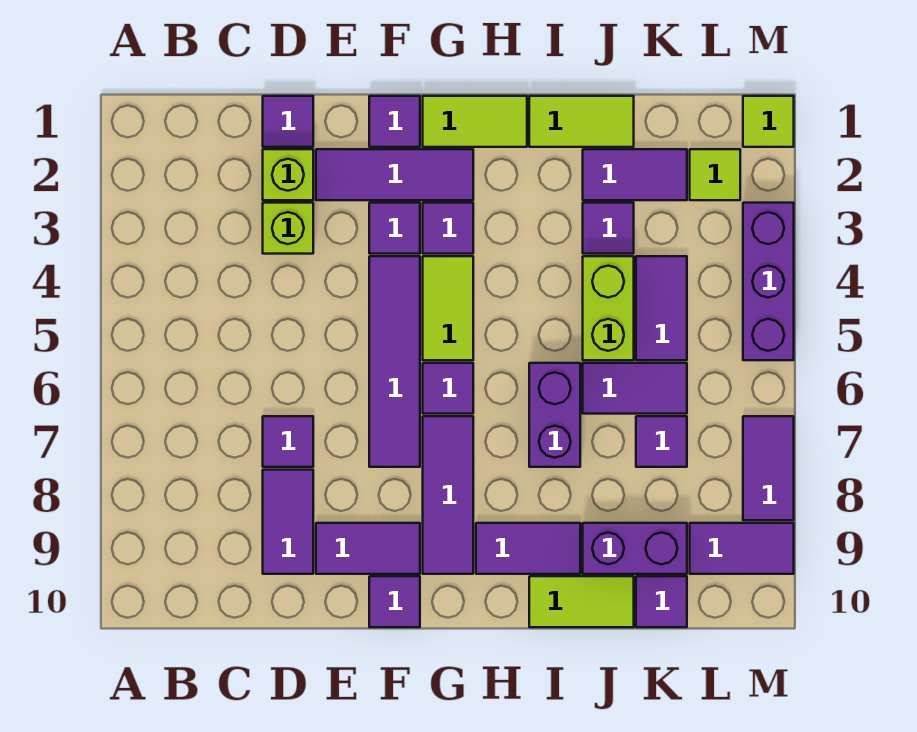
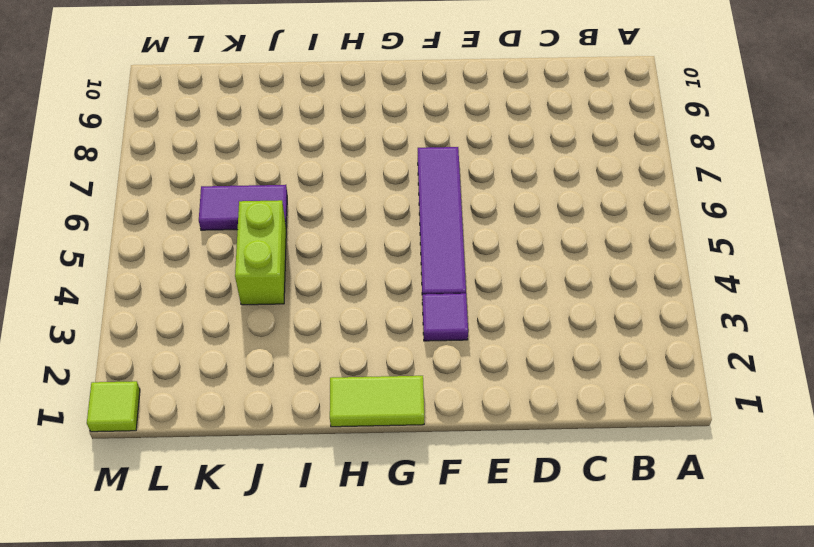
none -> purple tile D1 level 1
none -> lime brick D2 level 1
none -> lime brick D3 level 1
none -> purple tile D7 level 1

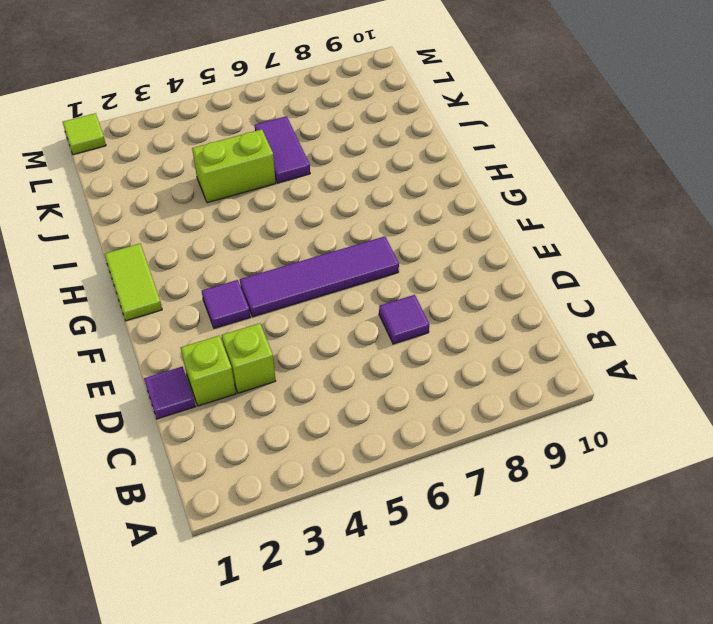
none -> purple tile D8:D9 level 1
none -> purple tile E2:G2 level 1
none -> purple tile E9:F9 level 1
none -> purple tile F1 level 1

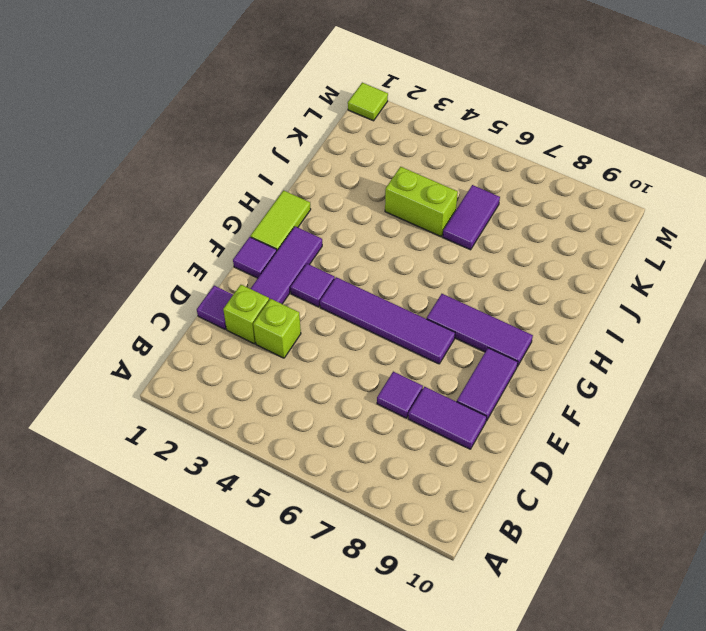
none -> purple tile F10 level 1
none -> purple tile G3 level 1
none -> lime tile G4:G5 level 1
none -> purple tile G6 level 1

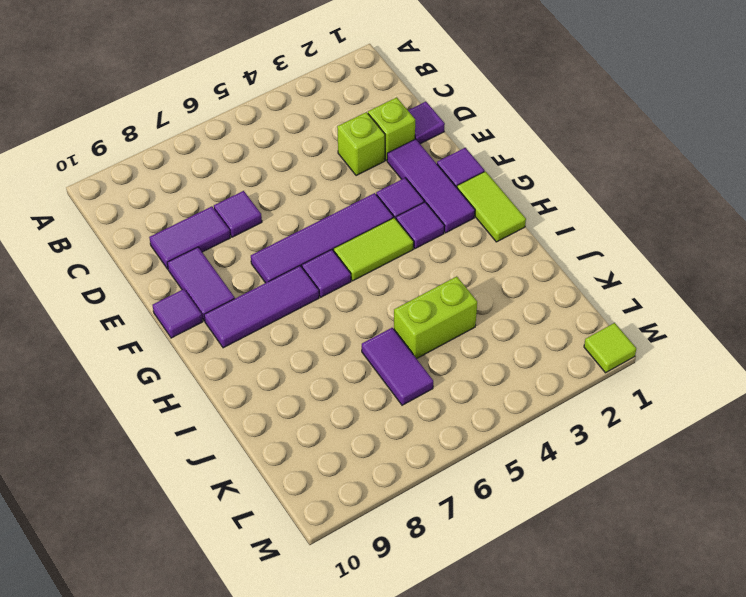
none -> purple tile H9:I9 level 1
none -> lime tile I1:J1 level 1
none -> purple brick I6:I7 level 1
none -> lime tile I10:J10 level 1

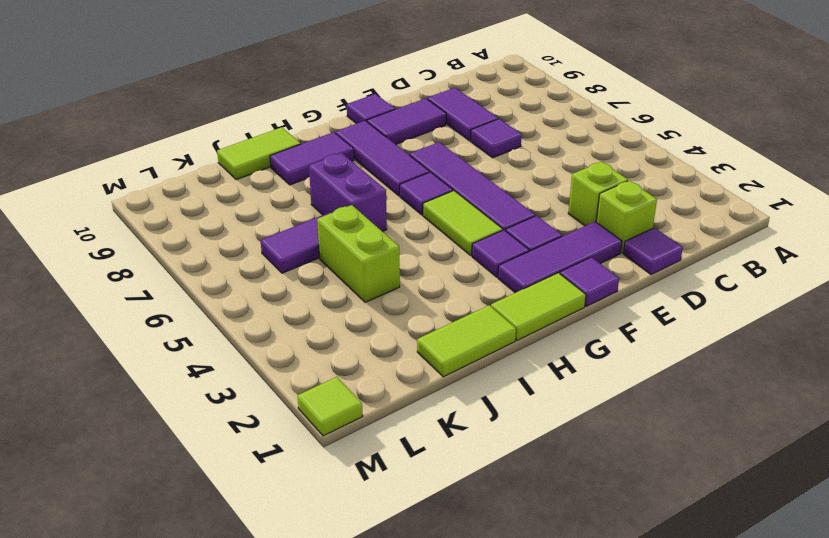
none -> purple tile J2:K2 level 1
none -> purple tile J3 level 1
none -> purple brick J9:K9 level 1
none -> purple tile K4:K5 level 1

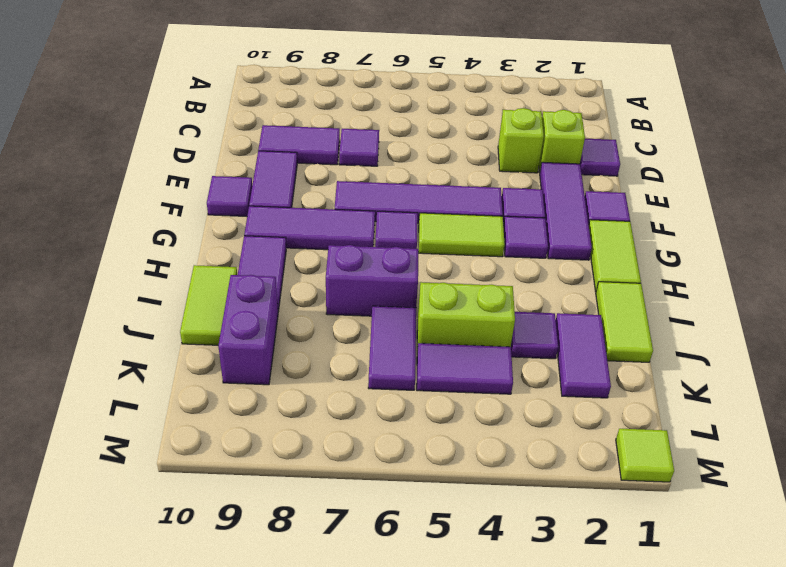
none -> purple tile K7 level 1
none -> purple tile K10 level 1
none -> lime tile L2 level 1
none -> purple tile L9:M9 level 1

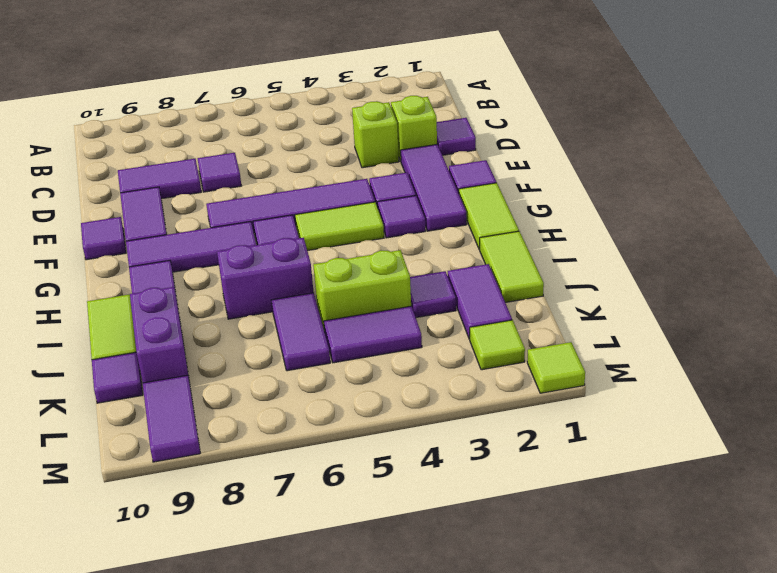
none -> purple tile K7 level 1
none -> purple brick M3:M5 level 1
none -> purple tile M7:M8 level 1

